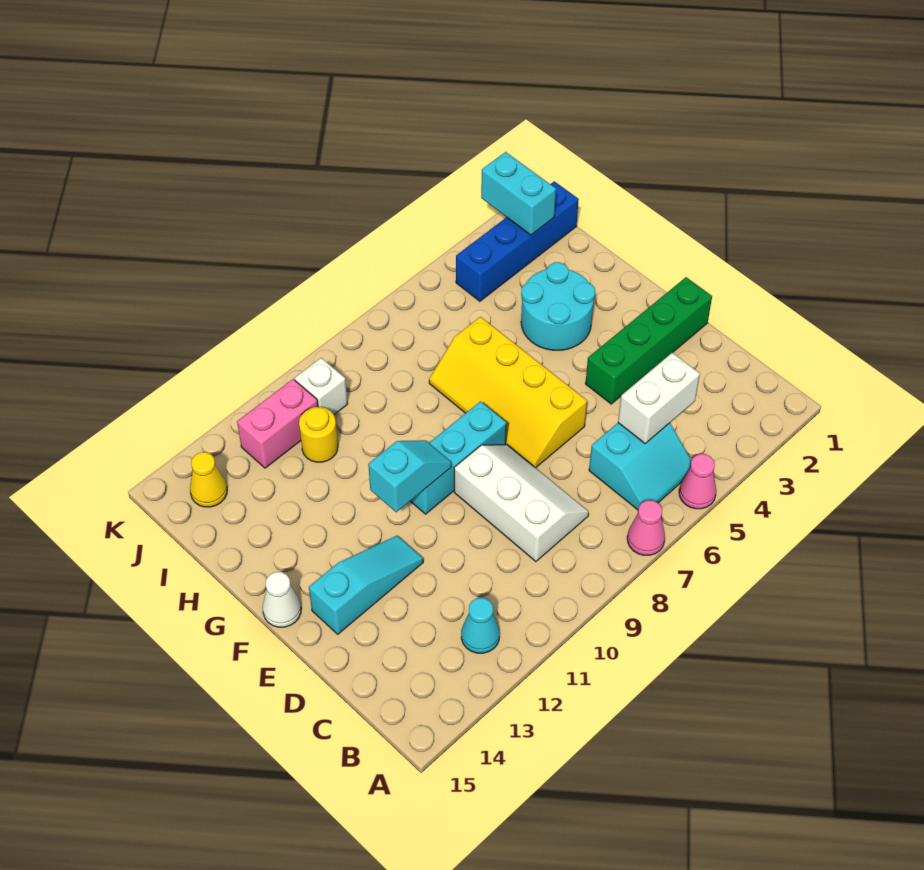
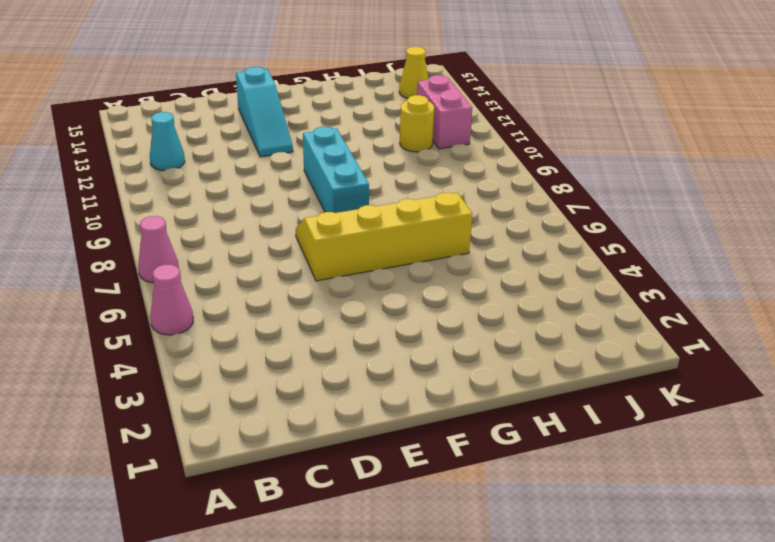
none -> cyan slope B5:C6 level 1 top C
none -> white slope C8:E9 level 1 top 9
none -> green brick E1:E4 level 1

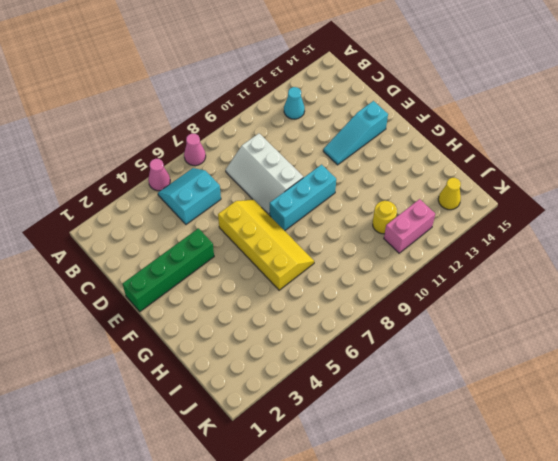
none -> white cone F15 level 1
none -> cyan round brick G3:H4 level 1
none -> blue brick J1:J4 level 1

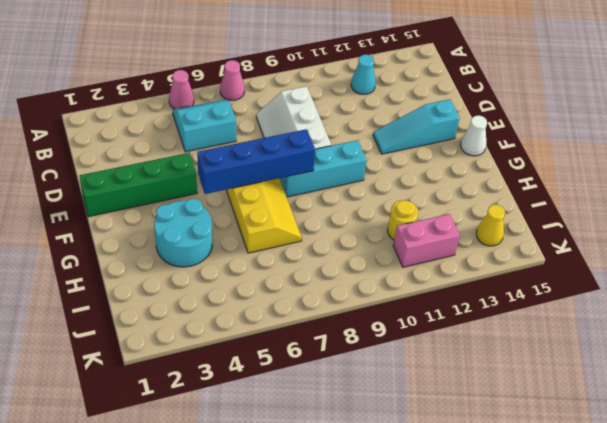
blue brick F5:F8 level 2 -> blue brick J1:J4 level 1
none -> white brick J10 level 1
none -> white brick C4:C5 level 2
none -> cyan slope F10:F11 level 2 top 11

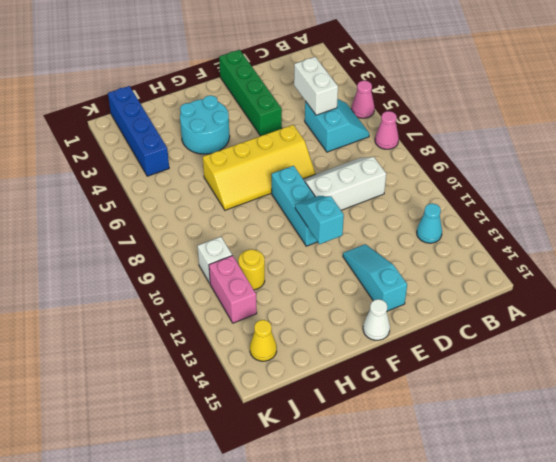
none -> cyan brick J2:K2 level 2

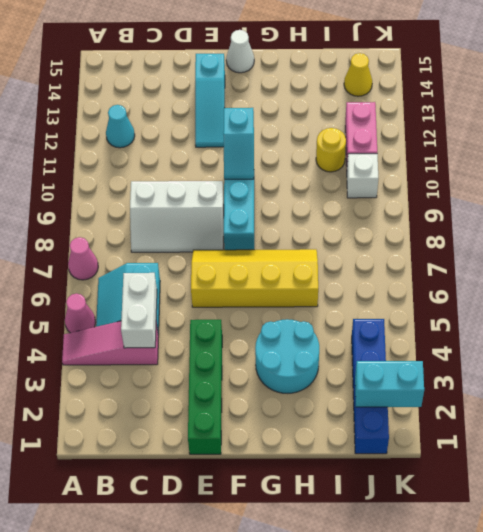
pink slope A4:C4 level 1 top C -> none

